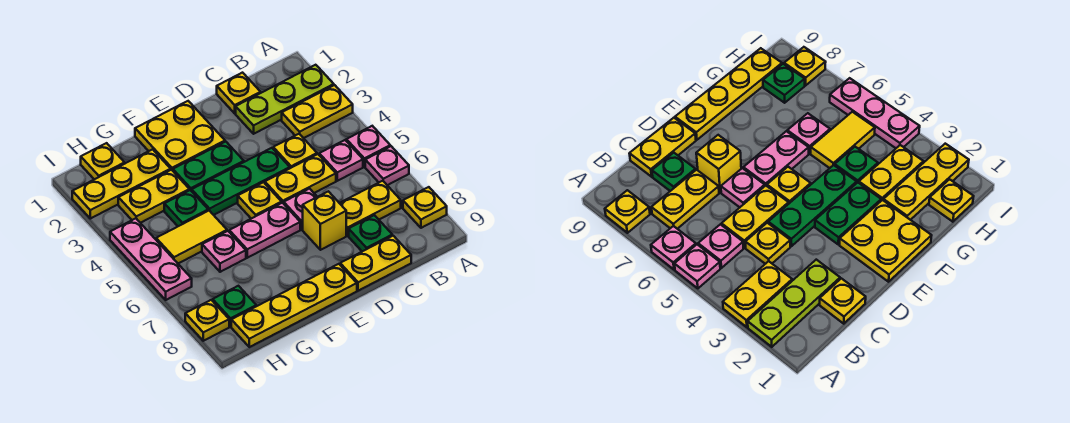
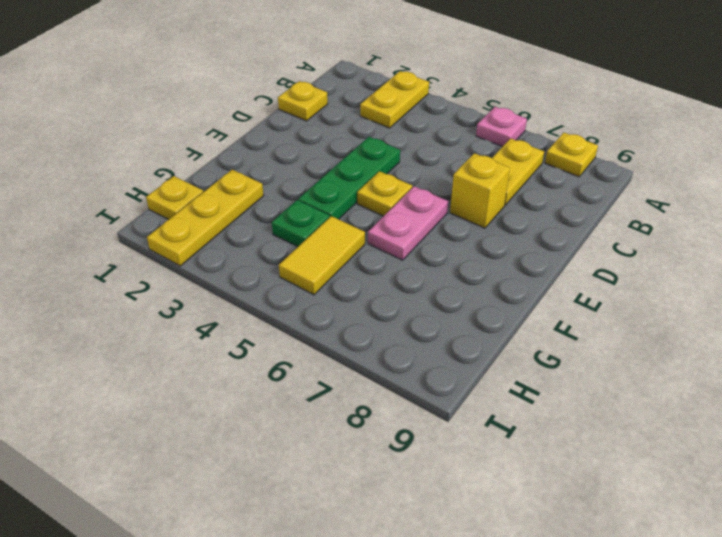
none -> lime plate A2:C2 level 1
none -> pink plate A5 level 1
none -> pink plate B5 level 1

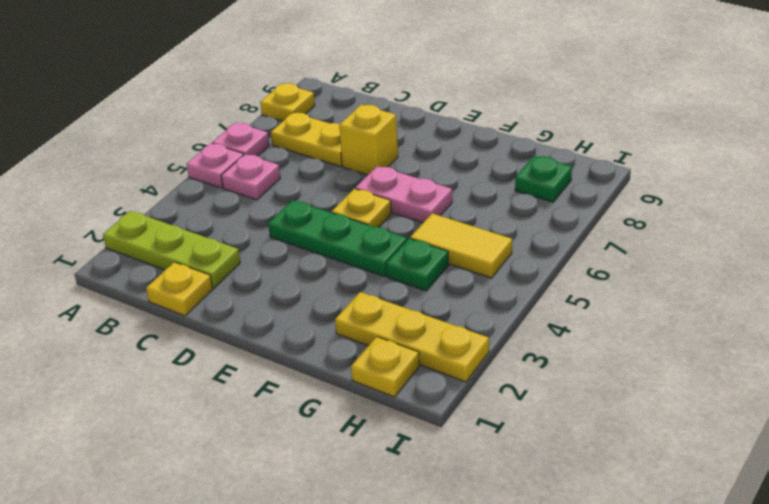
none -> yellow plate A3:B3 level 1
none -> yellow plate C4 level 1
none -> yellow plate C5:D5 level 1

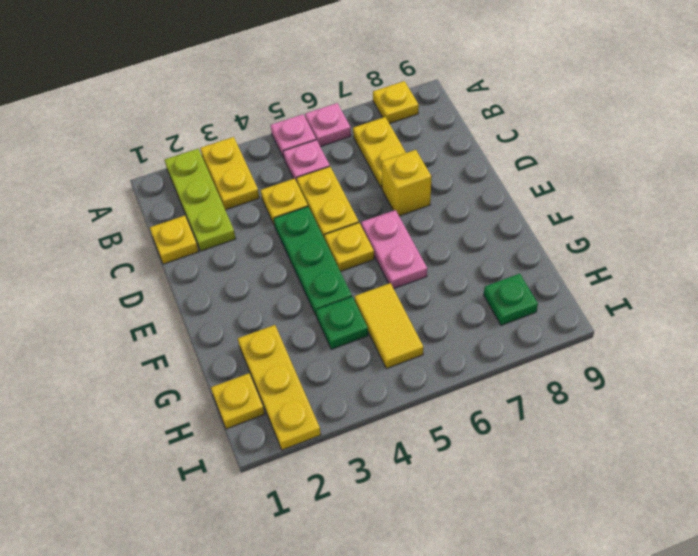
none -> green plate C8 level 1
none -> yellow plate C9:D9 level 1
none -> pink plate D6 level 1

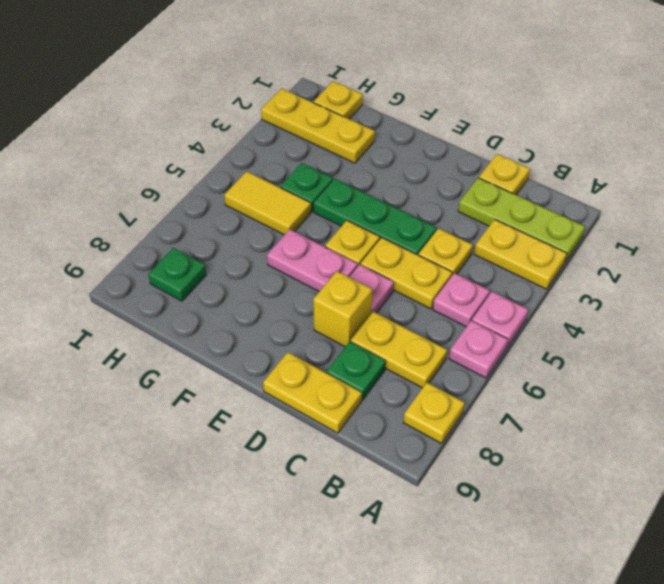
none -> yellow plate E1:F2 level 1
none -> green plate E3:F3 level 1
none -> yellow plate E9:H9 level 1

